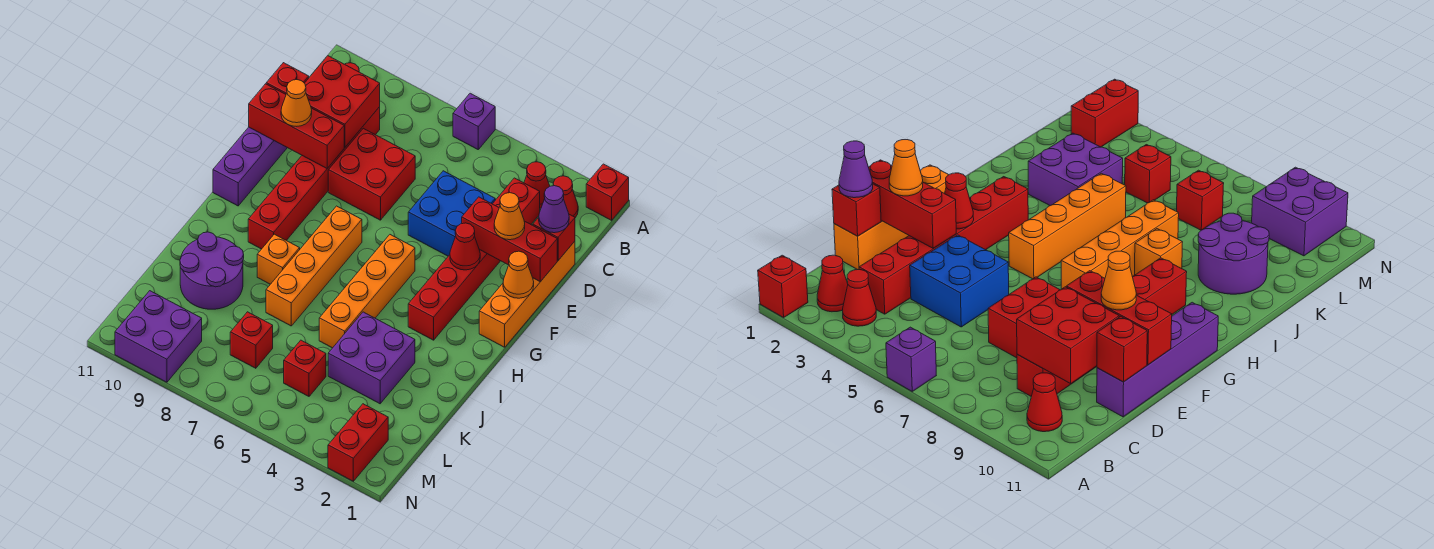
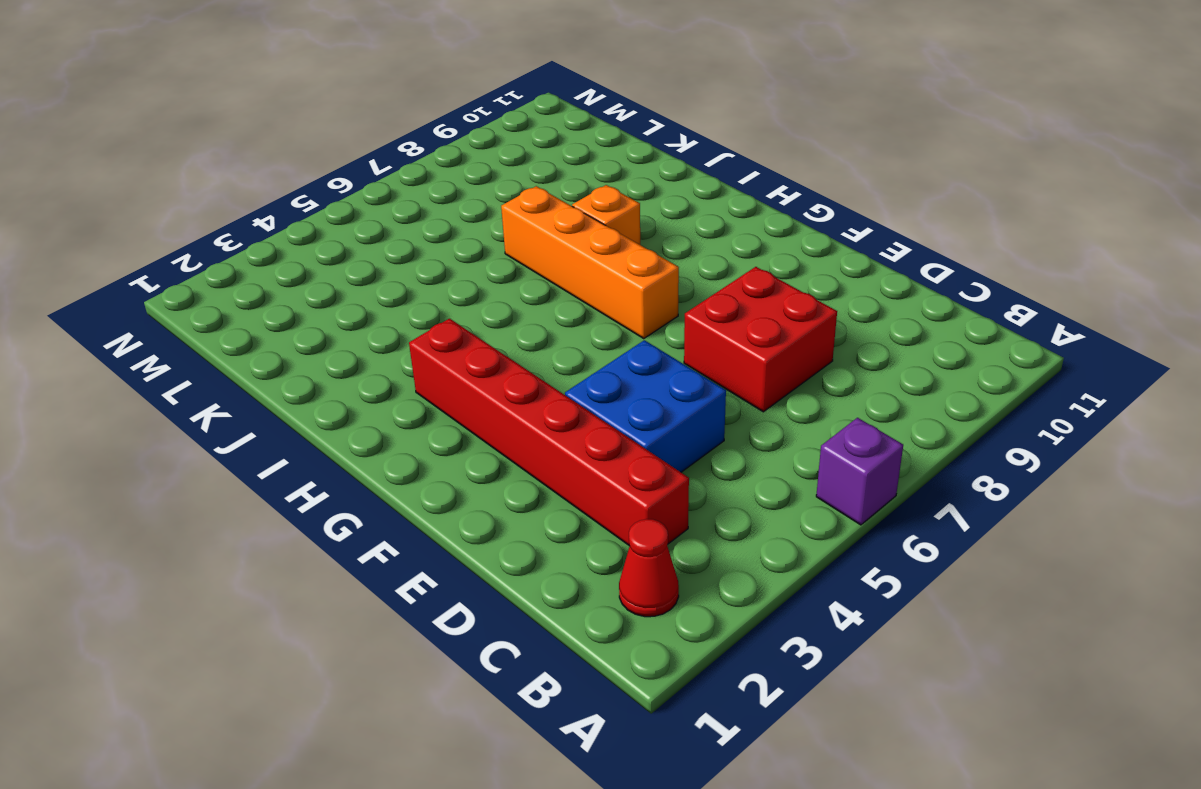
none -> red brick A1 level 1
none -> red cone B3 level 1
none -> red cone B10 level 1
none -> red brick C9:H9 level 1

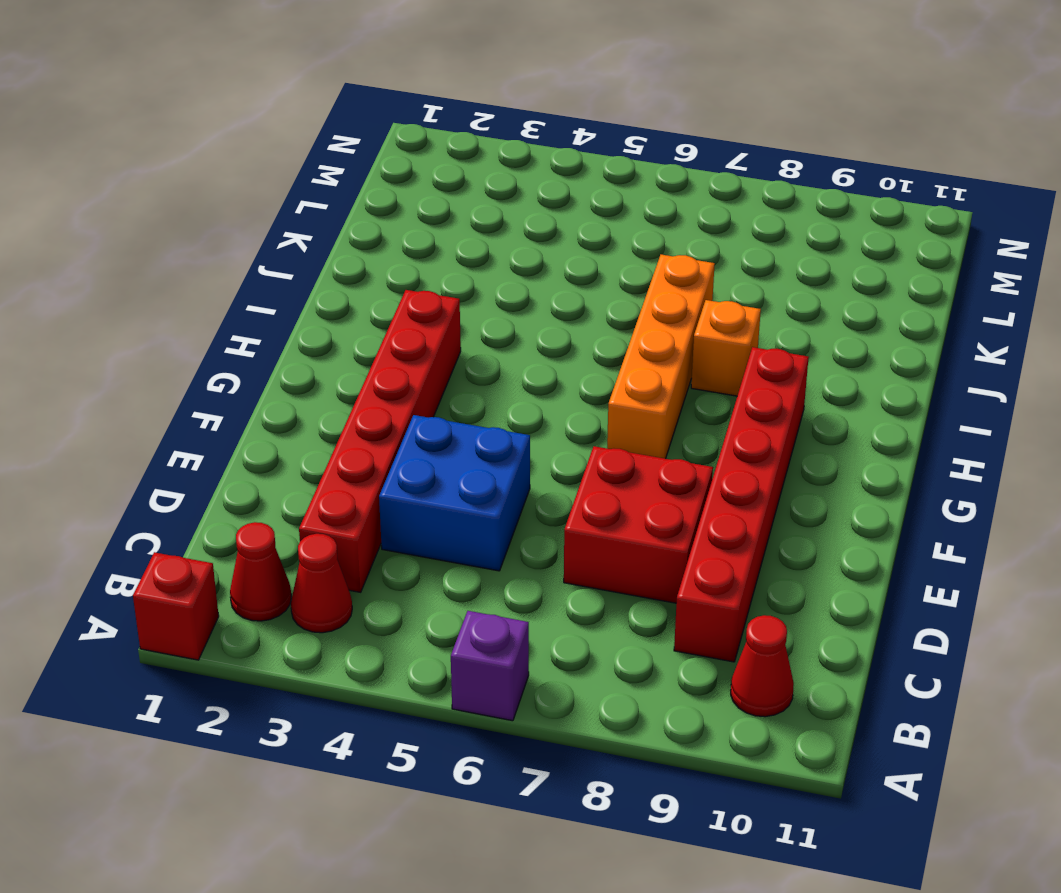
none -> orange brick D1:G1 level 1
none -> purple brick D11:G11 level 1
none -> orange brick G5:J5 level 1
none -> purple brick J3:K4 level 1

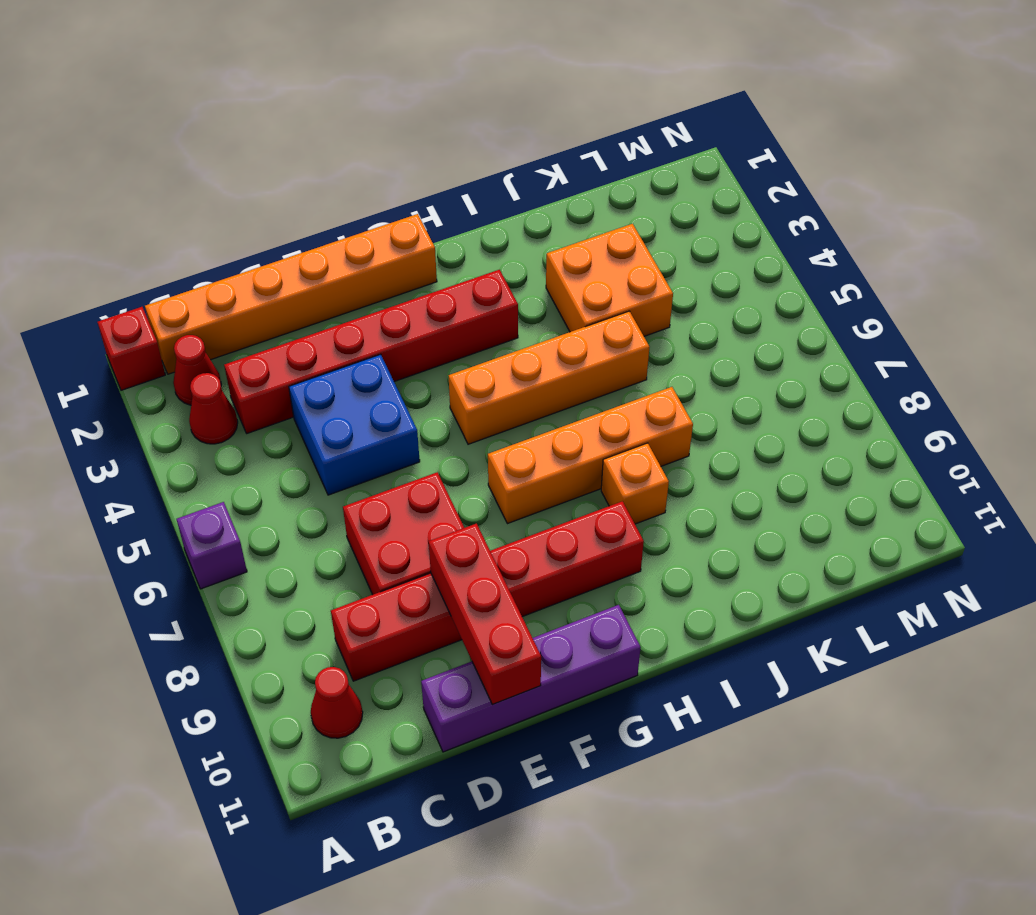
orange brick B1:G1 level 1 -> orange brick D1:G1 level 1
orange brick J3:K4 level 1 -> purple brick J3:K4 level 1
none -> purple round brick J9:K10 level 1
none -> red brick L5 level 1
none -> red brick L7 level 1
none -> red brick M2:N2 level 1

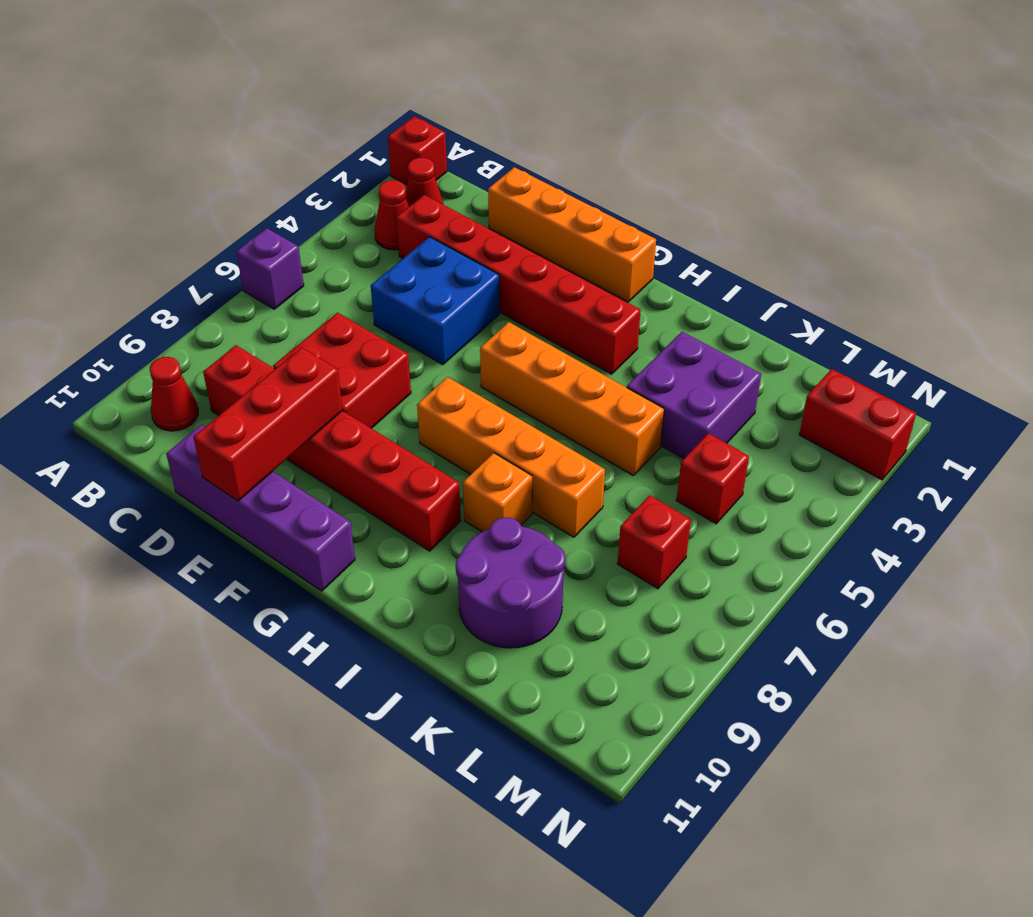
none -> purple brick M9:N10 level 1
none -> red brick C9:D10 level 2
none -> red brick D1 level 2
none -> red brick D11 level 2

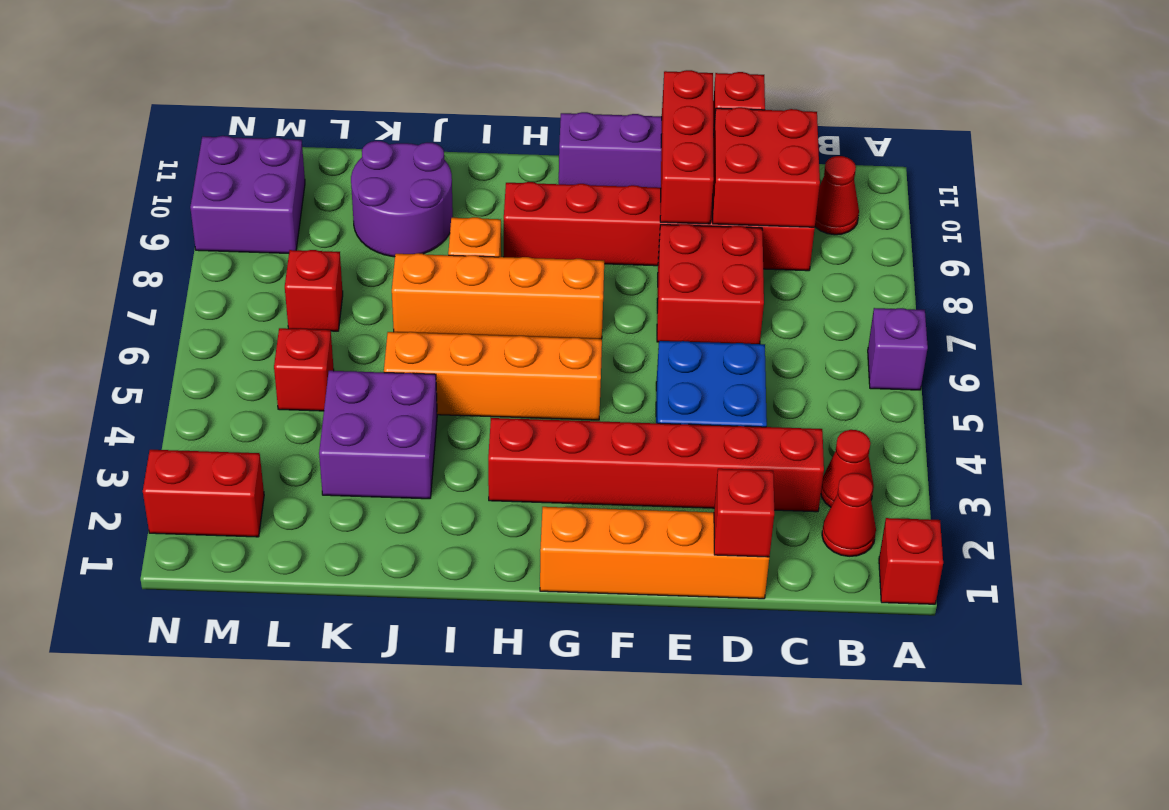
none -> red brick E1:E3 level 2
none -> orange cone F1 level 2
none -> red cone F3 level 2
none -> purple cone D1 level 3

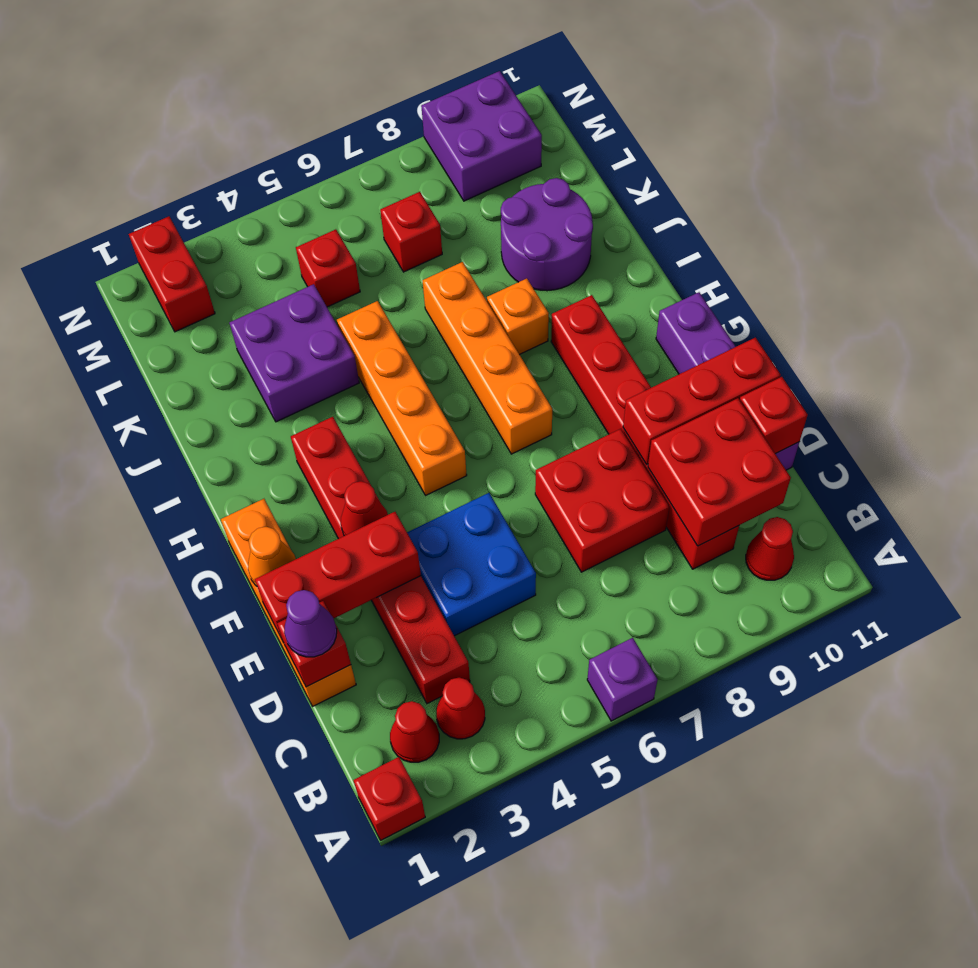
none -> orange cone E2 level 3
none -> orange cone E10 level 3

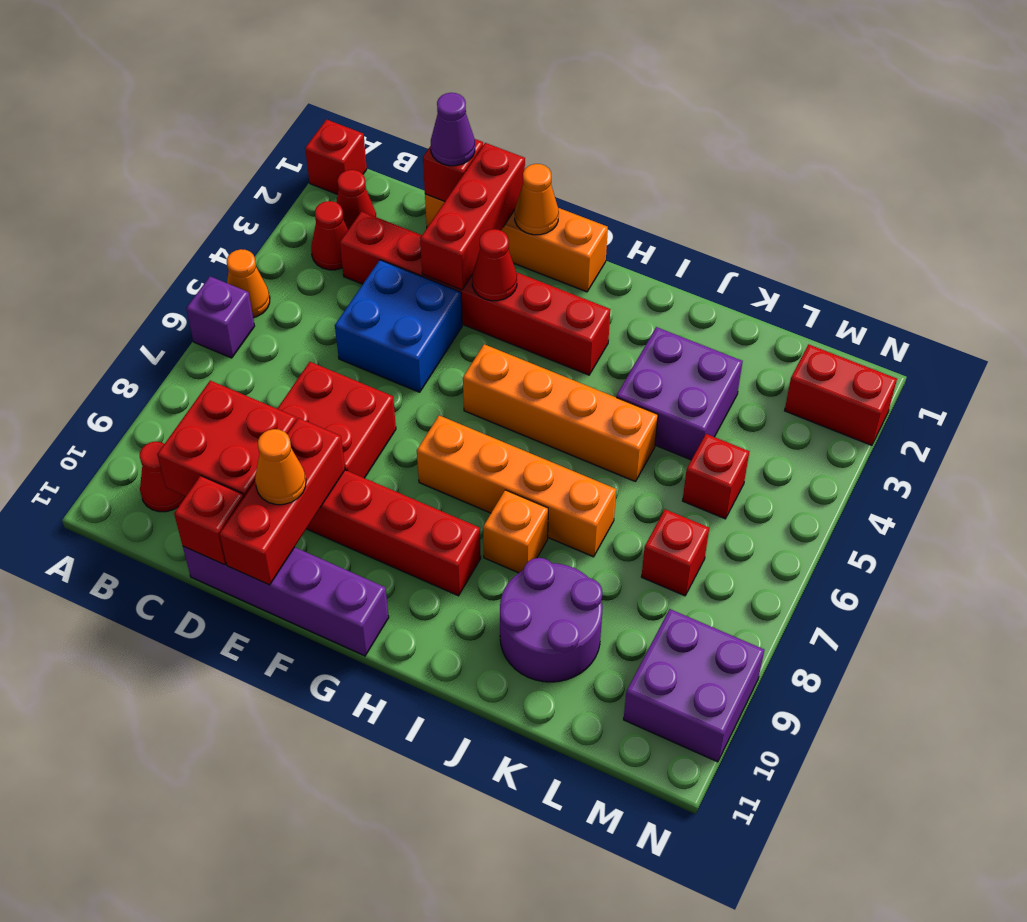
orange cone A5 level 1 -> orange cone E2 level 3

